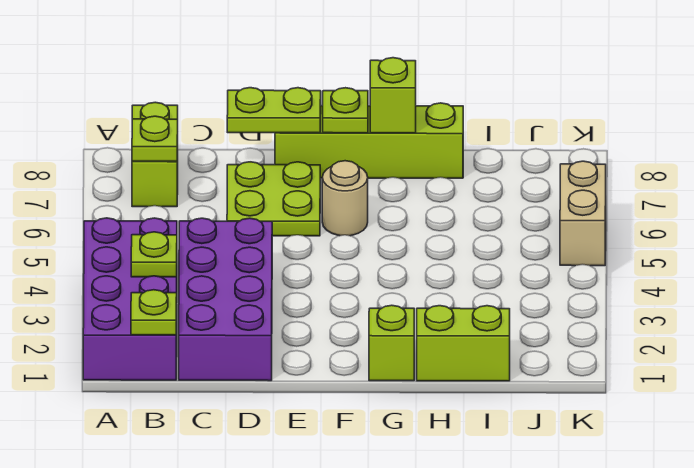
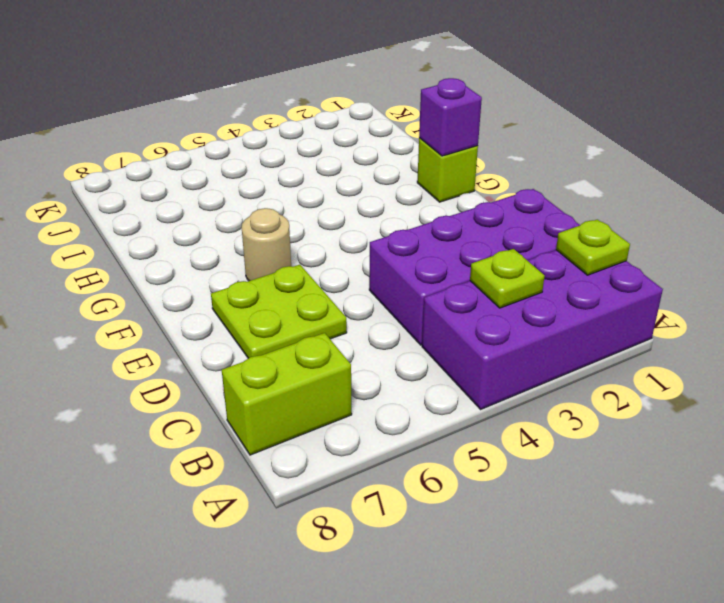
purple brick G1 level 2 -> none
none -> lime brick E8:H8 level 1
none -> lime brick H1:I1 level 1
none -> tan brick K5:K6 level 1

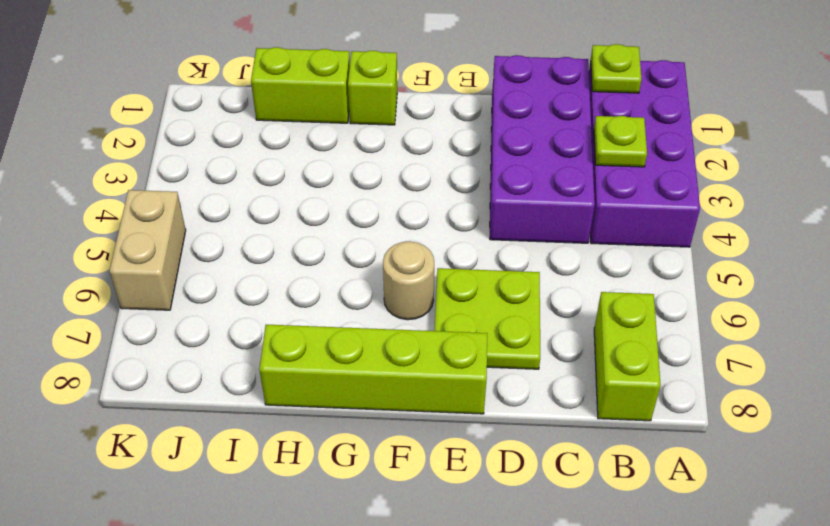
none -> lime plate B7 level 2
none -> lime plate D8:E8 level 2
none -> lime plate F8 level 2

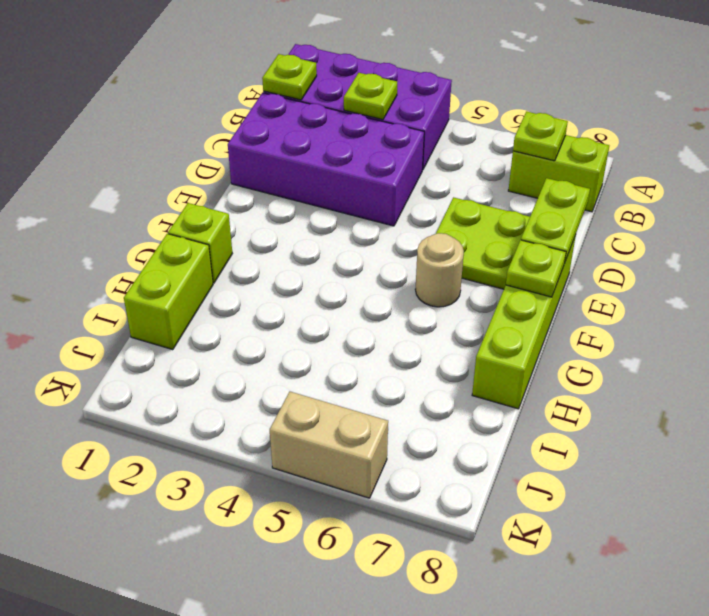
none -> lime brick G8 level 2

